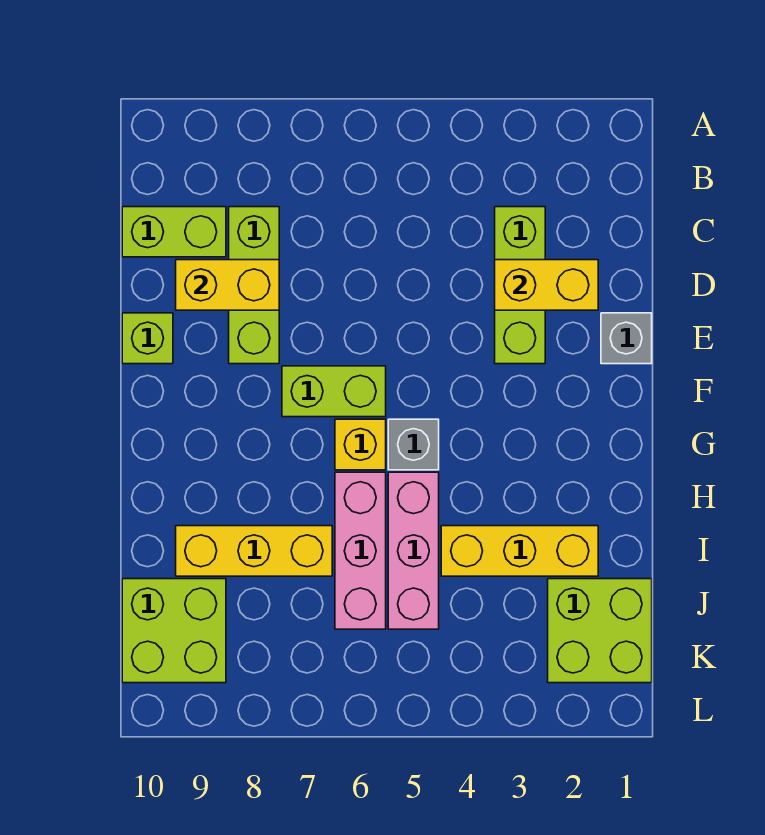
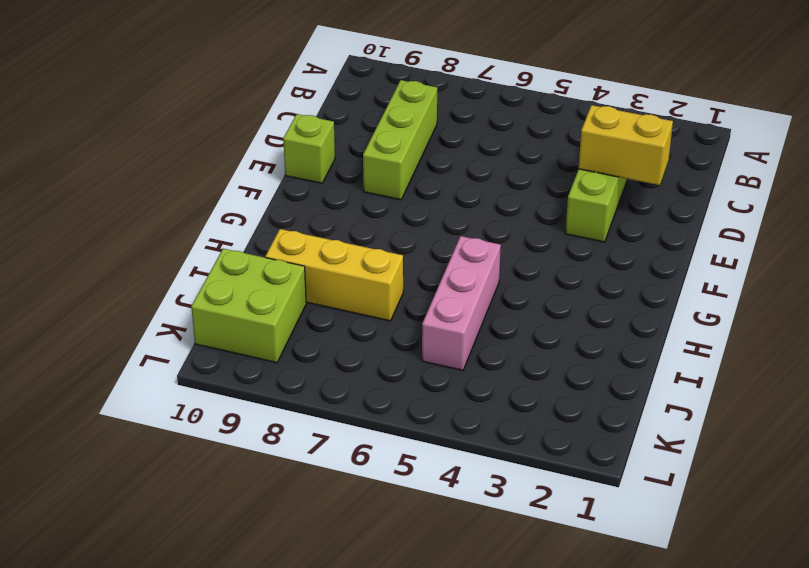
none -> lime brick C9:C10 level 1
none -> grey brick E1 level 1
none -> lime brick F6:F7 level 1

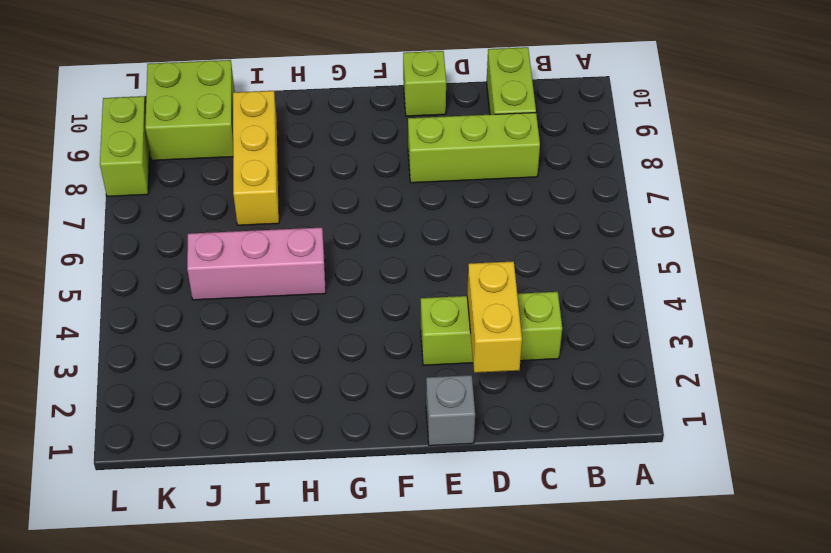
lime brick L8:L9 level 1 -> lime brick F6:F7 level 1
none -> grey brick G5 level 1
none -> yellow brick G6 level 1
none -> pink brick H6:J6 level 1

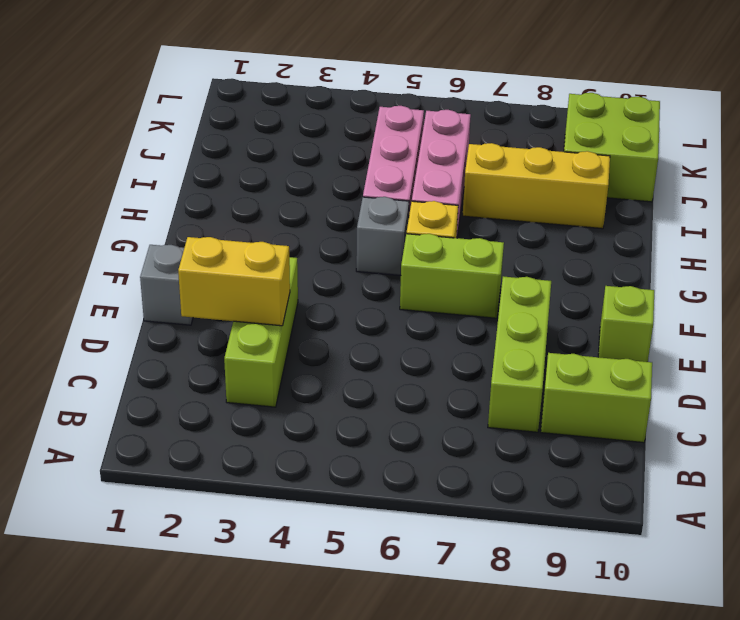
none -> yellow brick I2:I4 level 1
none -> lime brick J1:K2 level 1
none -> yellow brick D8:D9 level 2

